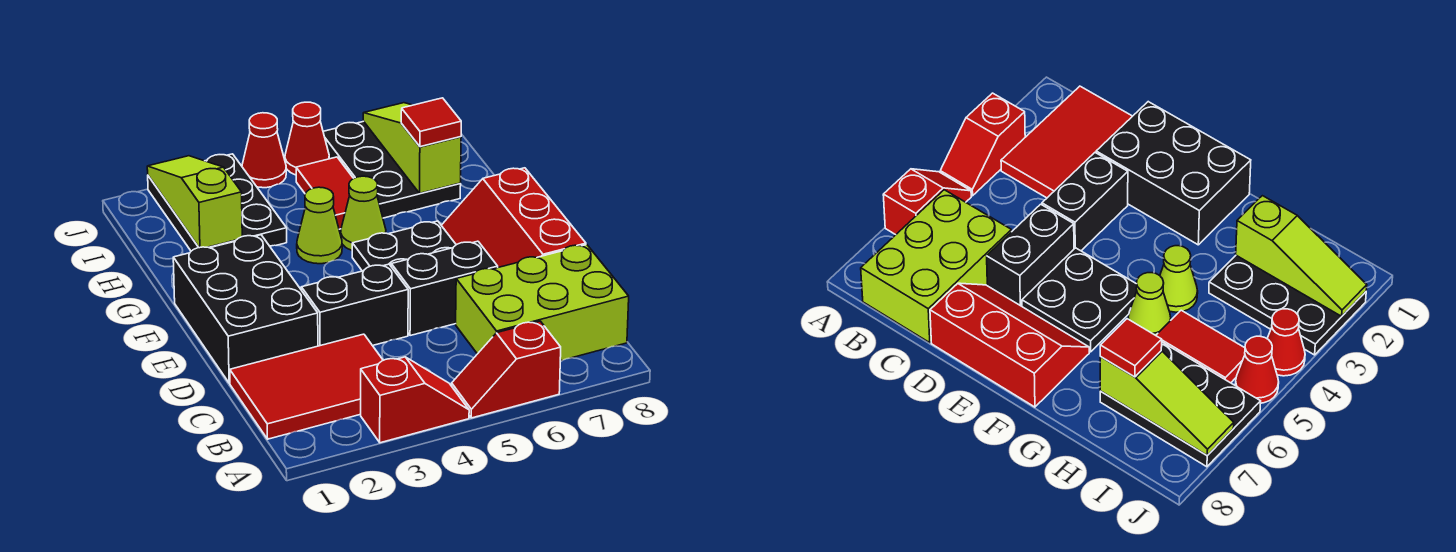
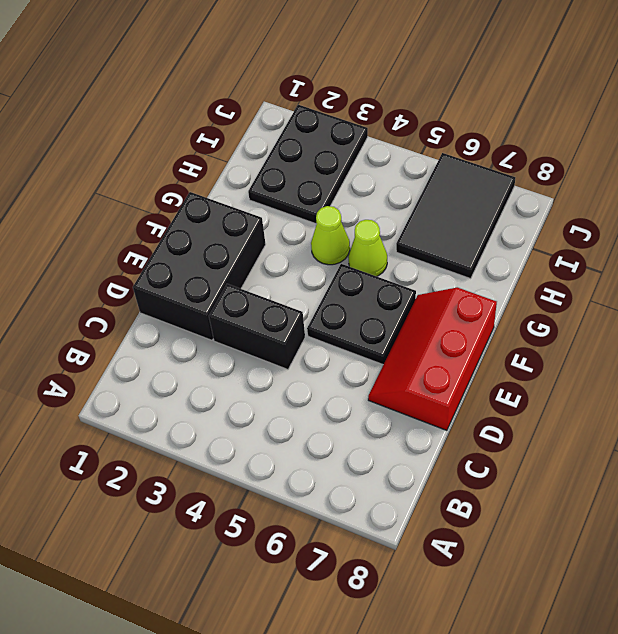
black tile H6:J7 level 1 -> black plate H6:J7 level 1
none -> red slope A3:A4 level 1 top 3
none -> red slope A5:A6 level 1 top 6
none -> red tile B1:C3 level 1

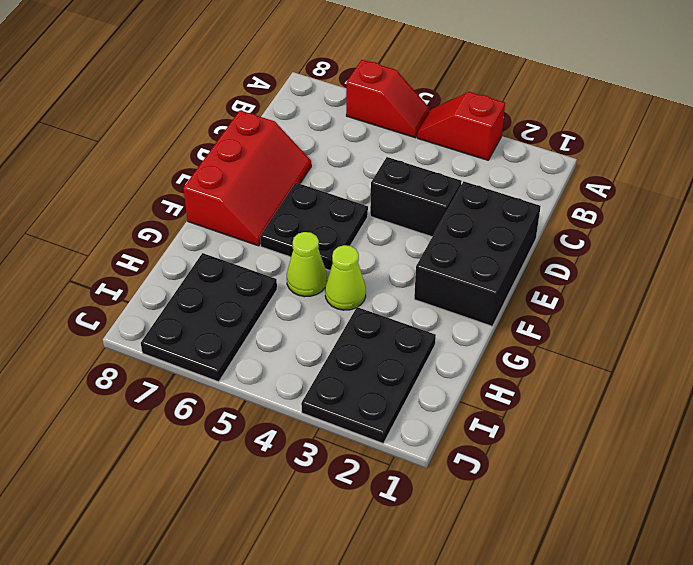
none -> red tile B1:C3 level 1
none -> lime brick B6:C8 level 1
none -> black brick D5:D6 level 1

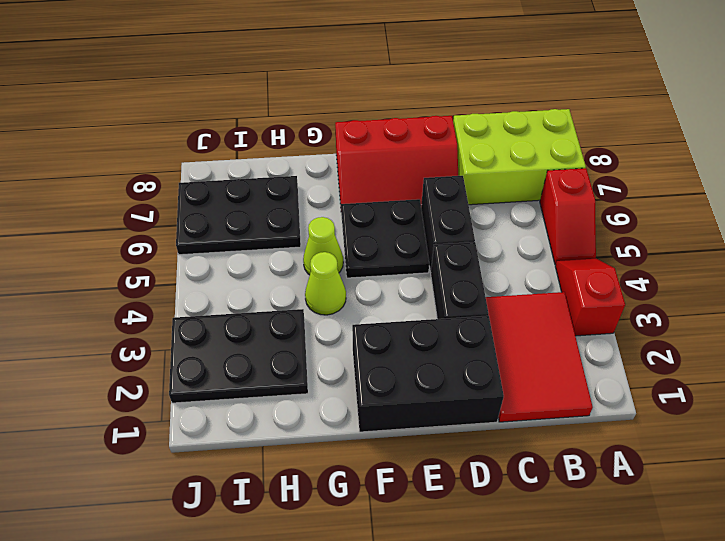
lime brick A7:C8 level 1 -> lime brick B6:C8 level 1
none -> red tile H5:I5 level 1
none -> red cone J4 level 1
none -> red cone J5 level 1

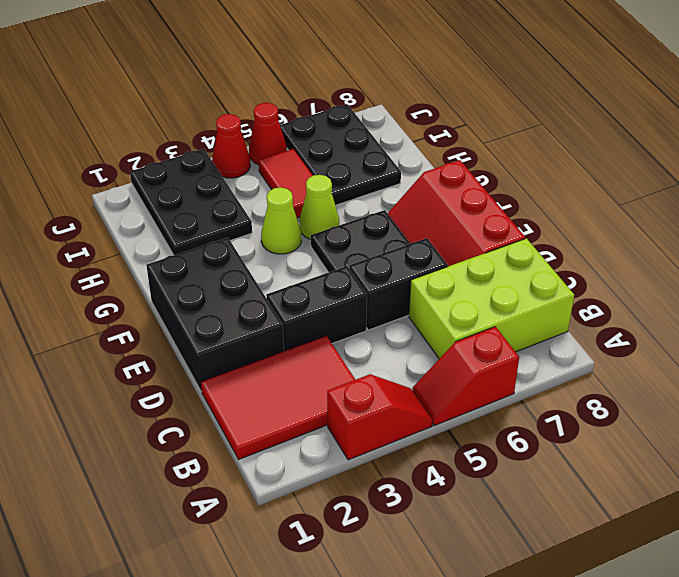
none -> lime slope H2:J2 level 2 top H
none -> lime slope H7:J7 level 2 top H
none -> red tile H7 level 3

